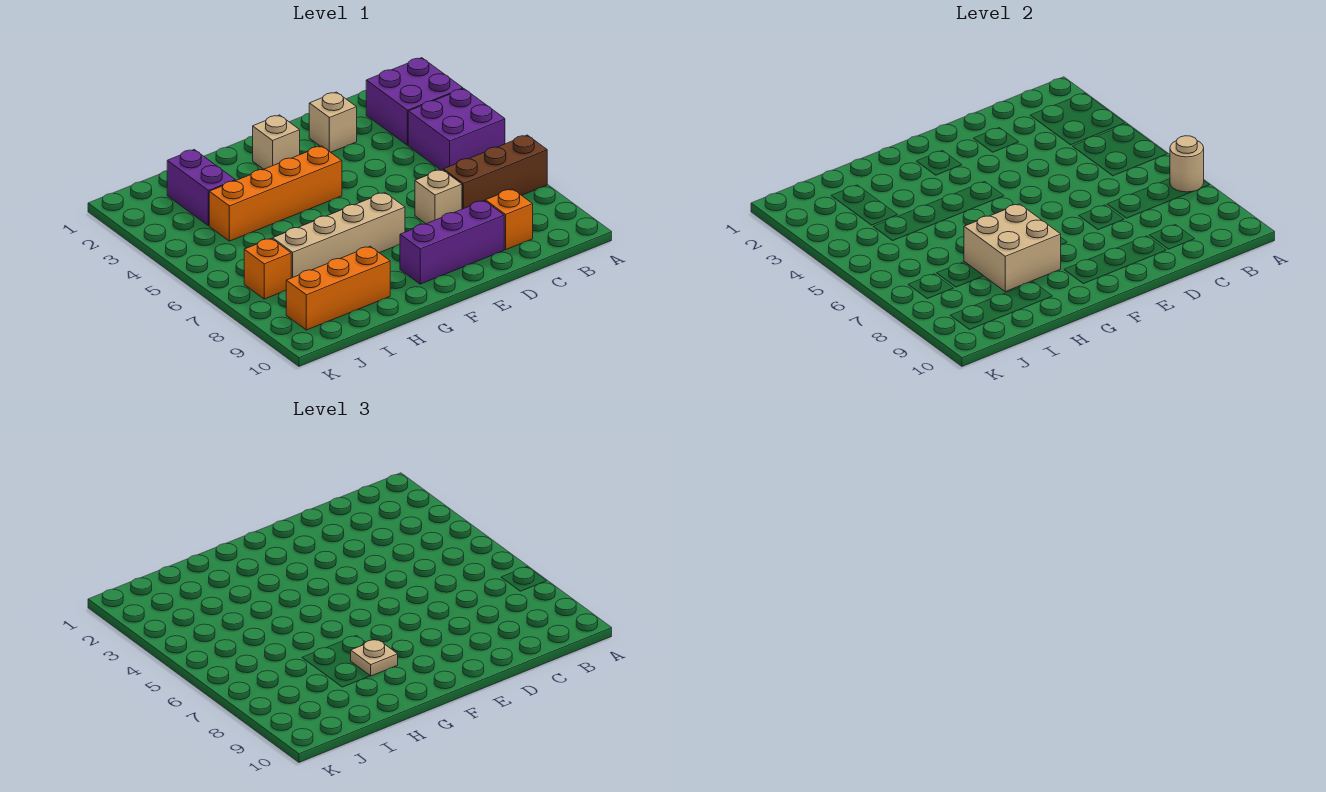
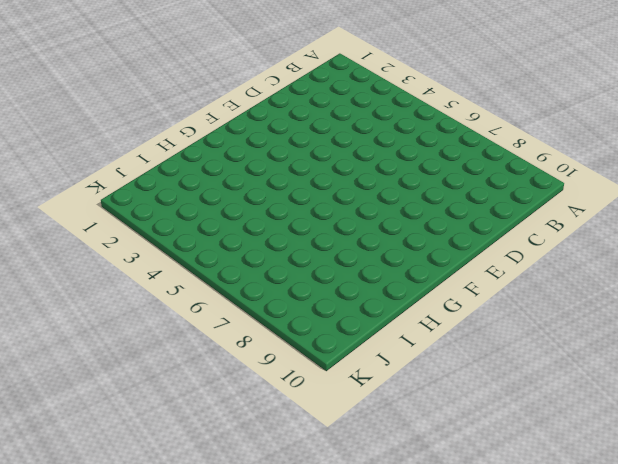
none -> purple brick A2:B3 level 1
none -> purple brick A4:B5 level 1
none -> brown brick A7:C7 level 1

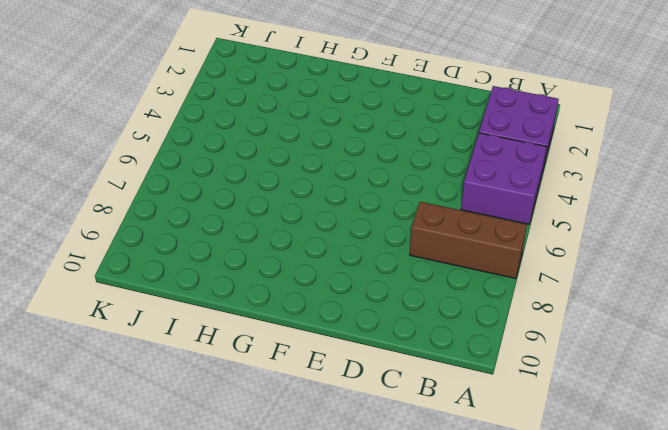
none -> orange brick C9 level 1
none -> tan brick D2 level 1
none -> tan brick D7 level 1

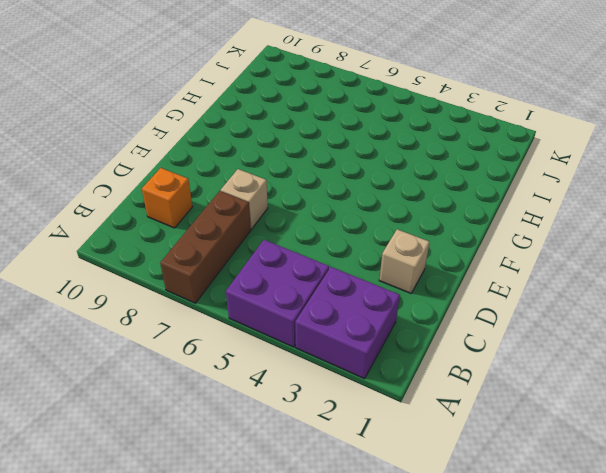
none -> purple brick D9:F9 level 1
none -> tan brick F2 level 1
none -> orange brick F4:I4 level 1

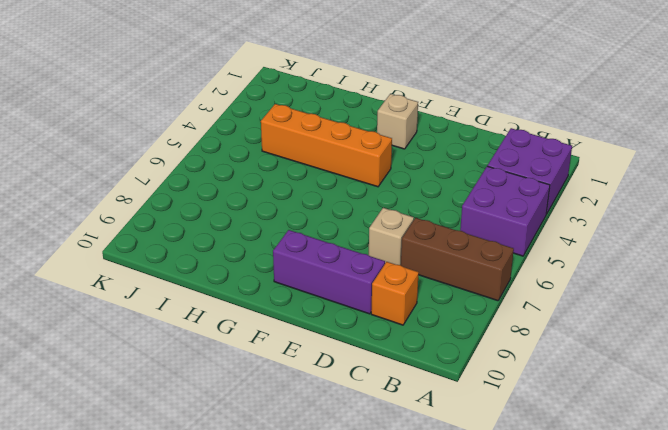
none -> tan brick D2 level 1
none -> tan brick F7:I7 level 1
none -> orange brick H9:J9 level 1

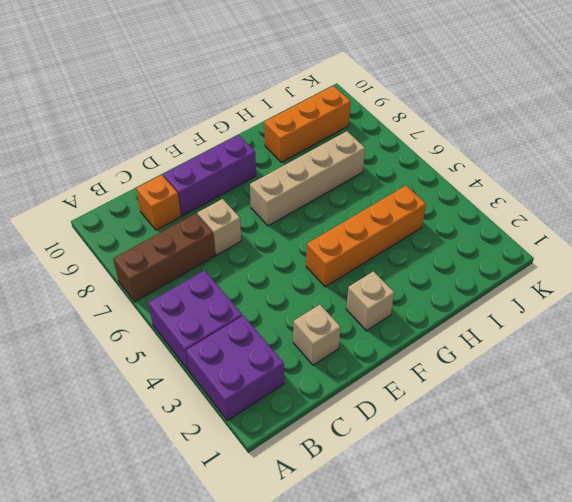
none -> purple brick I2:I3 level 1
none -> orange brick J7 level 1
none -> tan round brick A7 level 2

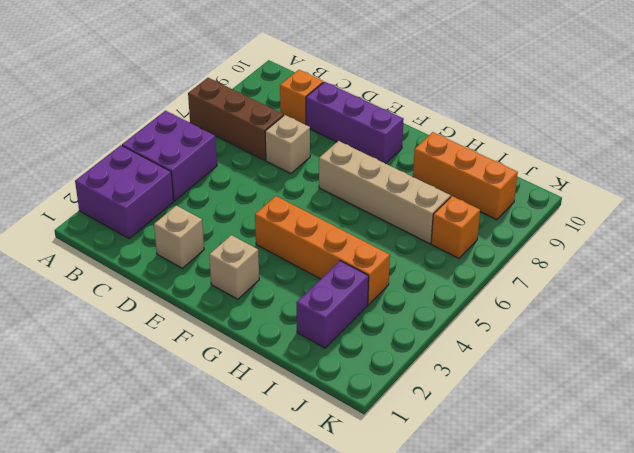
none -> tan round brick A7 level 2
none -> tan brick G7:H8 level 2
none -> tan plate G8 level 3

